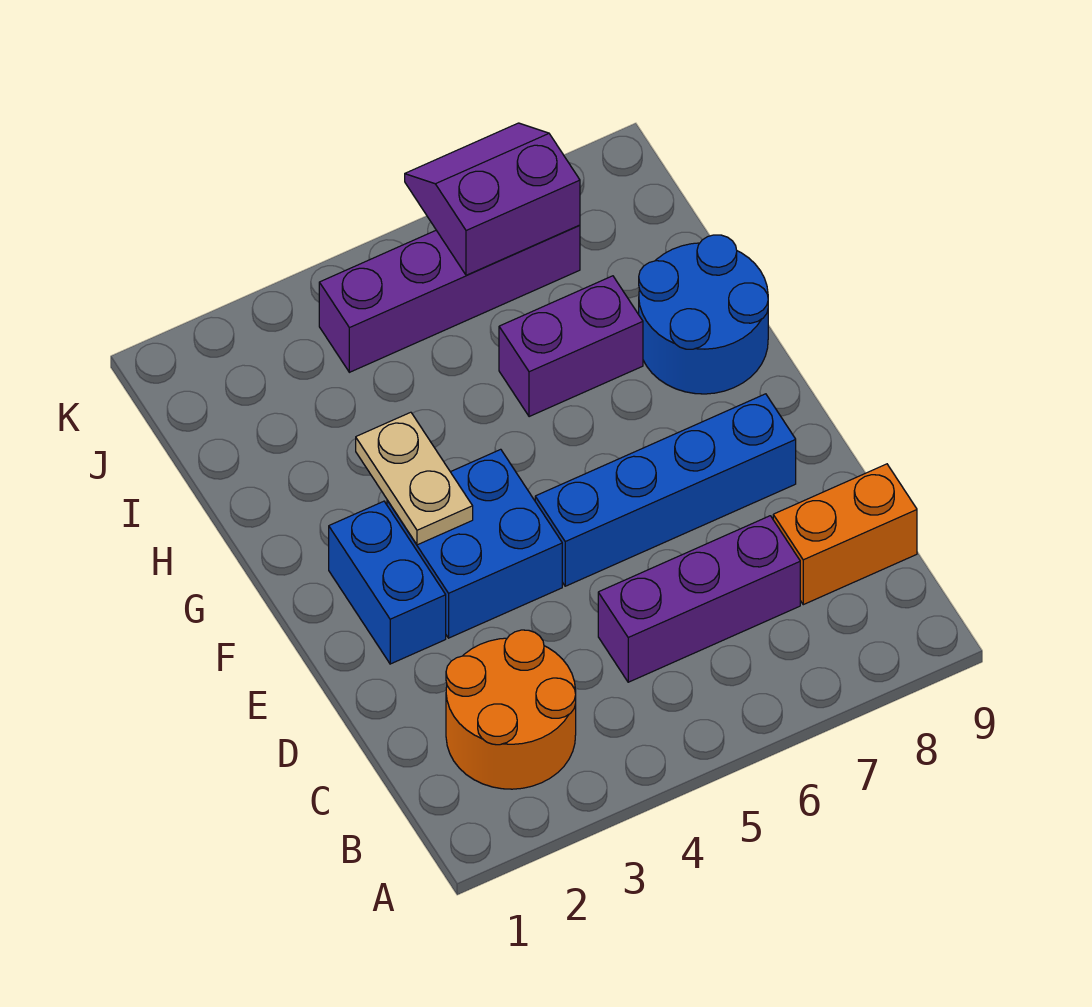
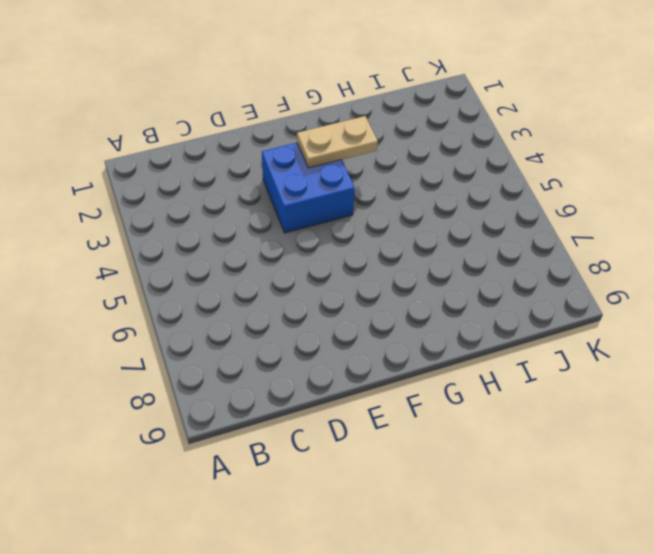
none -> orange round brick B2:C3 level 1
none -> purple brick C5:C7 level 1

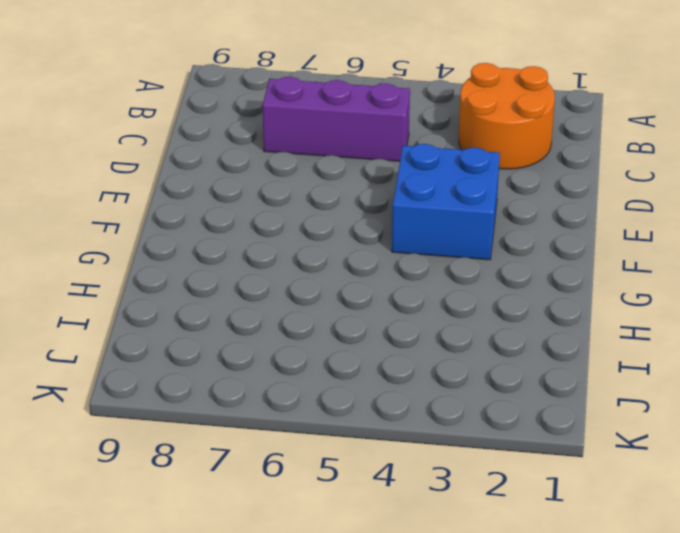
none -> orange brick C8:C9 level 1
none -> blue brick E2:F2 level 1

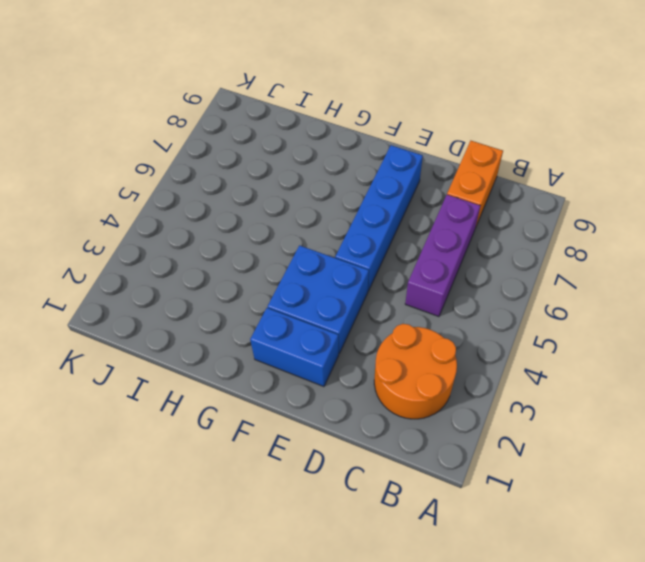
none -> blue round brick G8:H9 level 1
none -> purple brick H6:H7 level 1

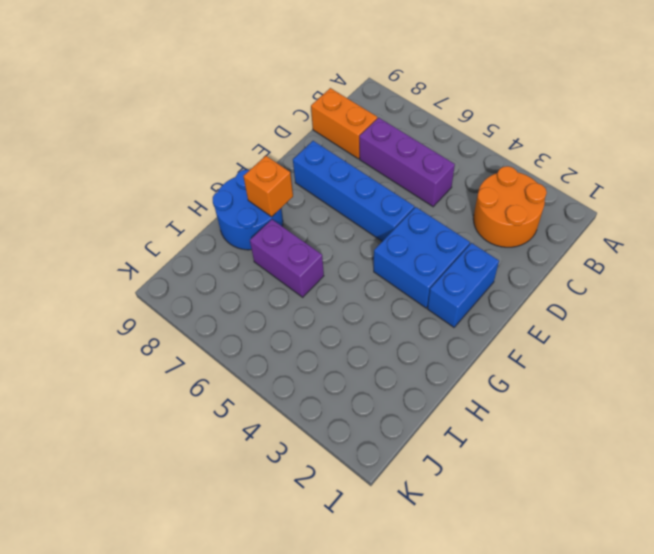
orange brick G8 level 2 -> none
none -> purple brick J4:J7 level 1
none -> tan plate F3:G3 level 2

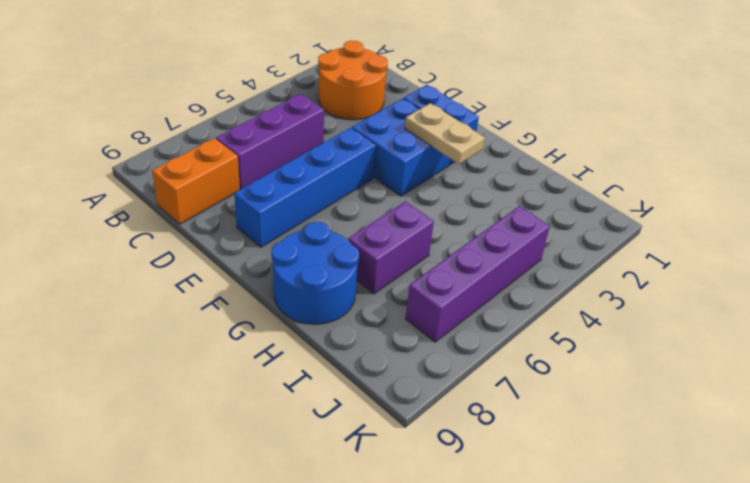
none -> purple slope J6:K7 level 2 top J

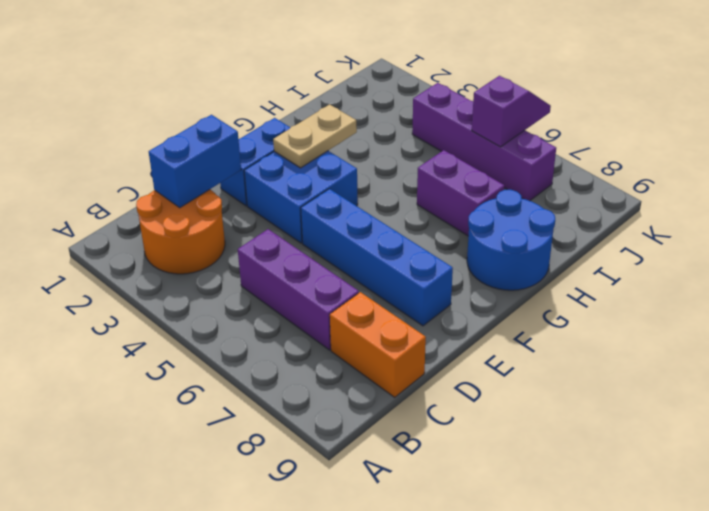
blue brick C2:D2 level 2 -> none
purple slope J6:K6 level 2 top J -> purple slope J6:K7 level 2 top J

